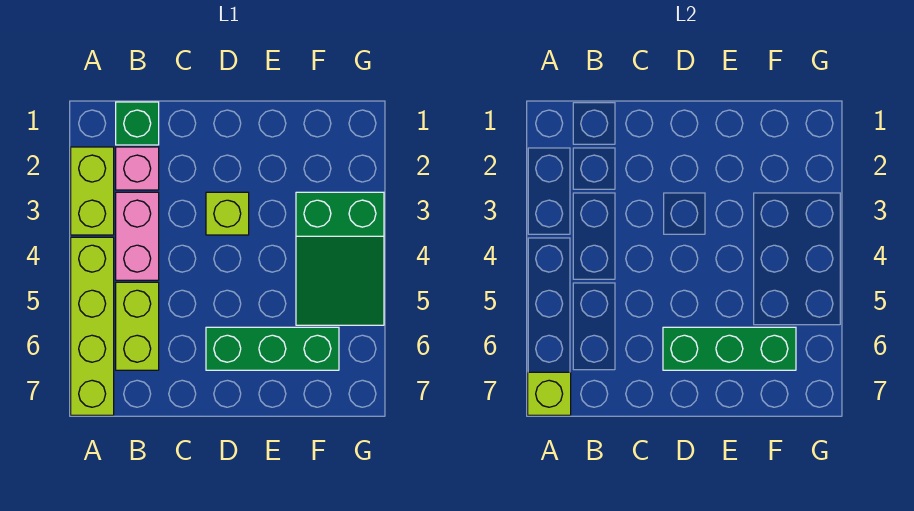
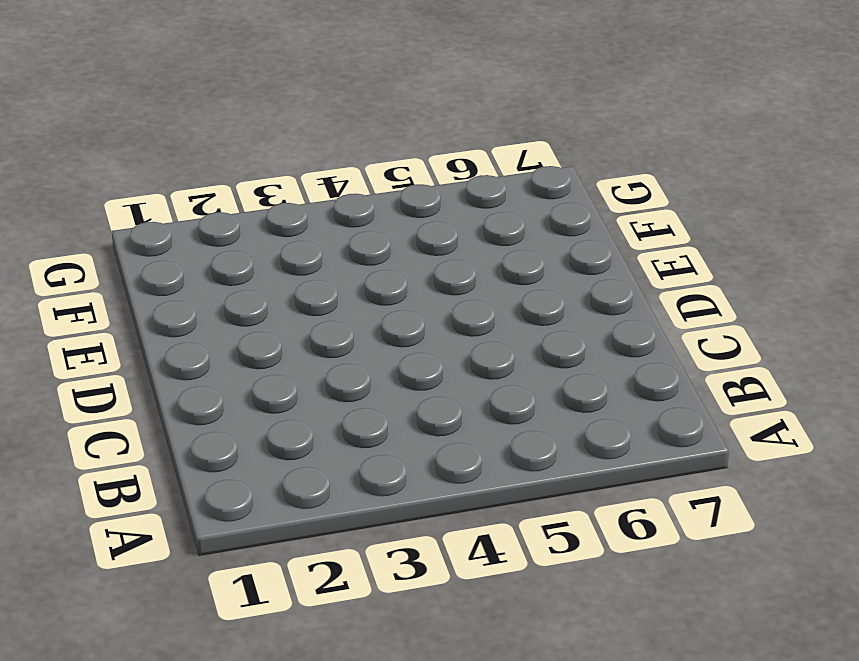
none -> lime brick A2:A3 level 1
none -> lime brick A4:A7 level 1

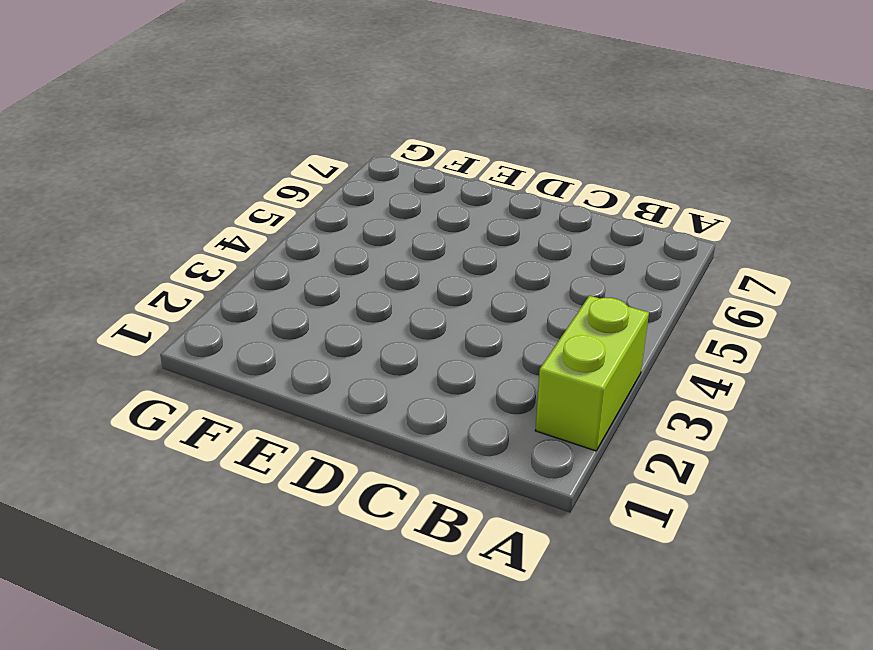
none -> lime brick A4:A7 level 1
none -> green brick B1 level 1

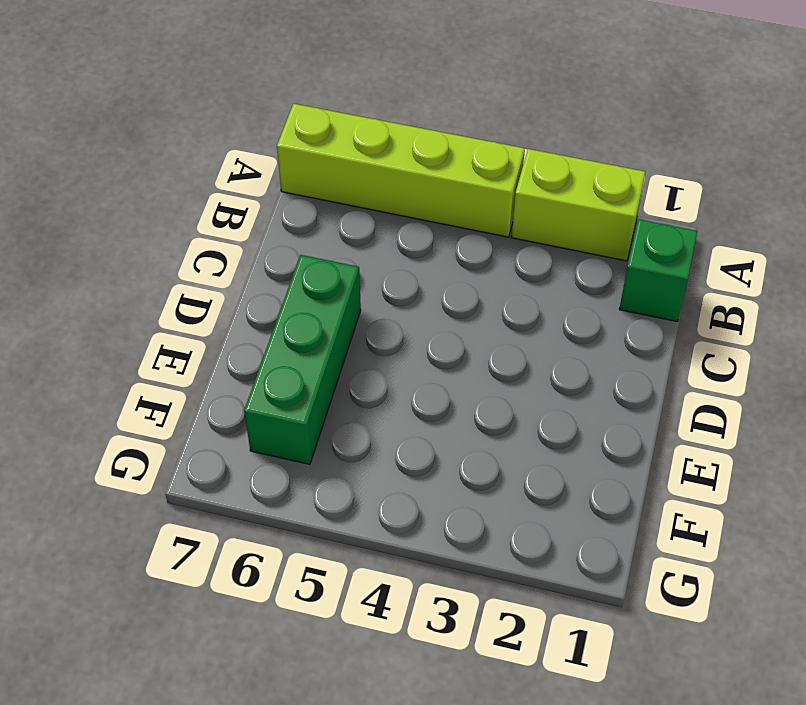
none -> pink brick B2 level 1
none -> pink brick B3:B4 level 1

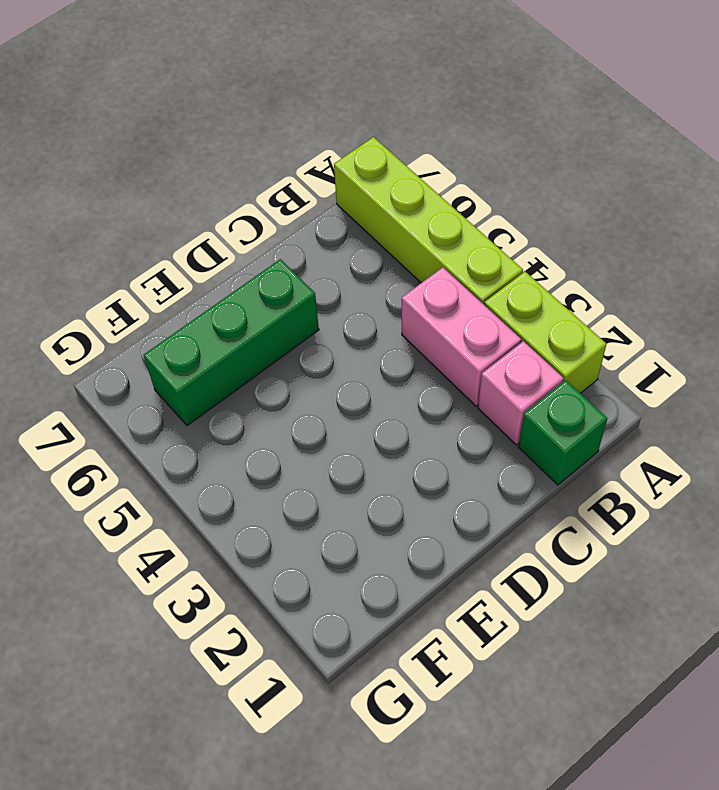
none -> lime brick B5:B6 level 1
none -> lime brick D3 level 1

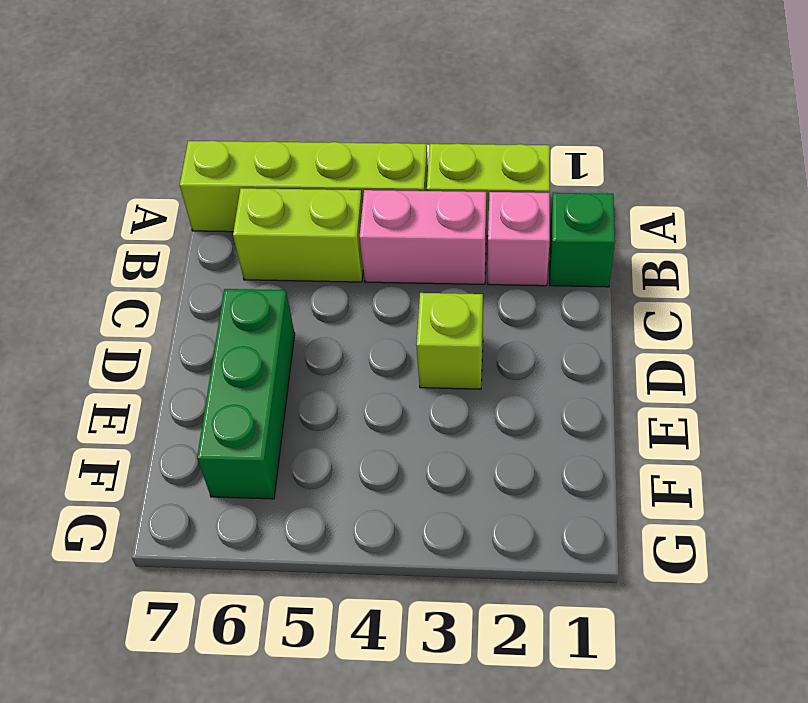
none -> green slope F3:G5 level 1 top 3
none -> lime brick A7 level 2

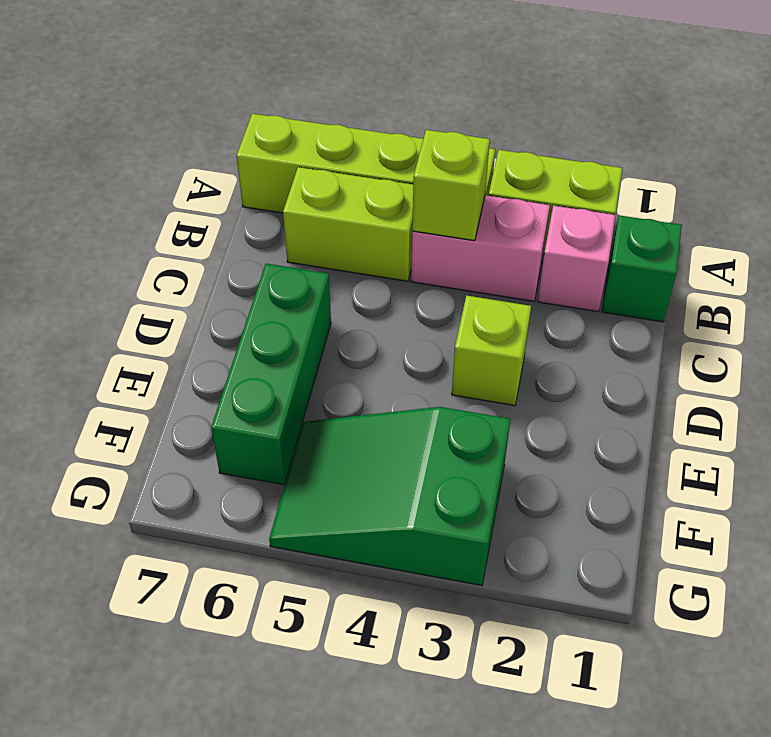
lime brick B4 level 2 -> lime brick A7 level 2
none -> green brick D6:F6 level 2

